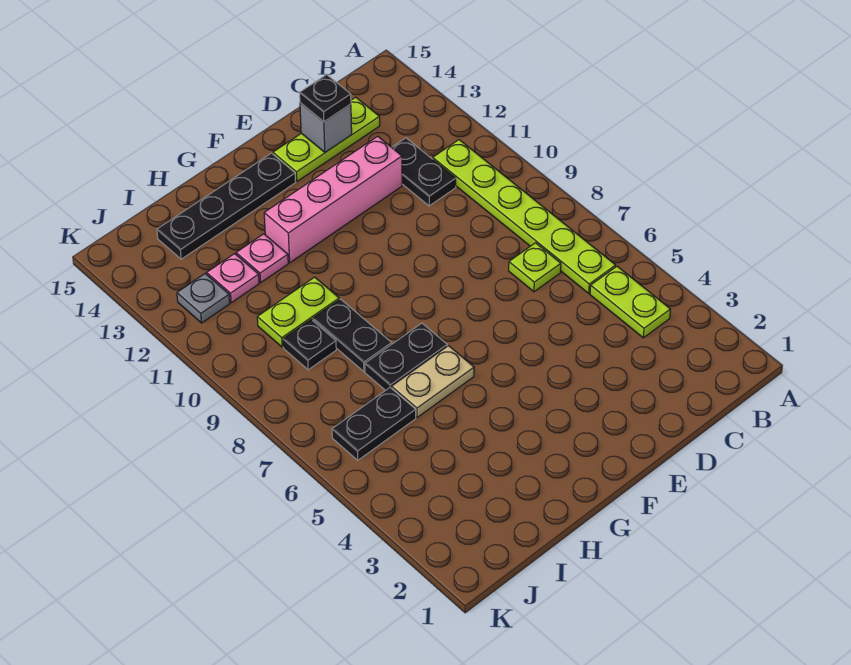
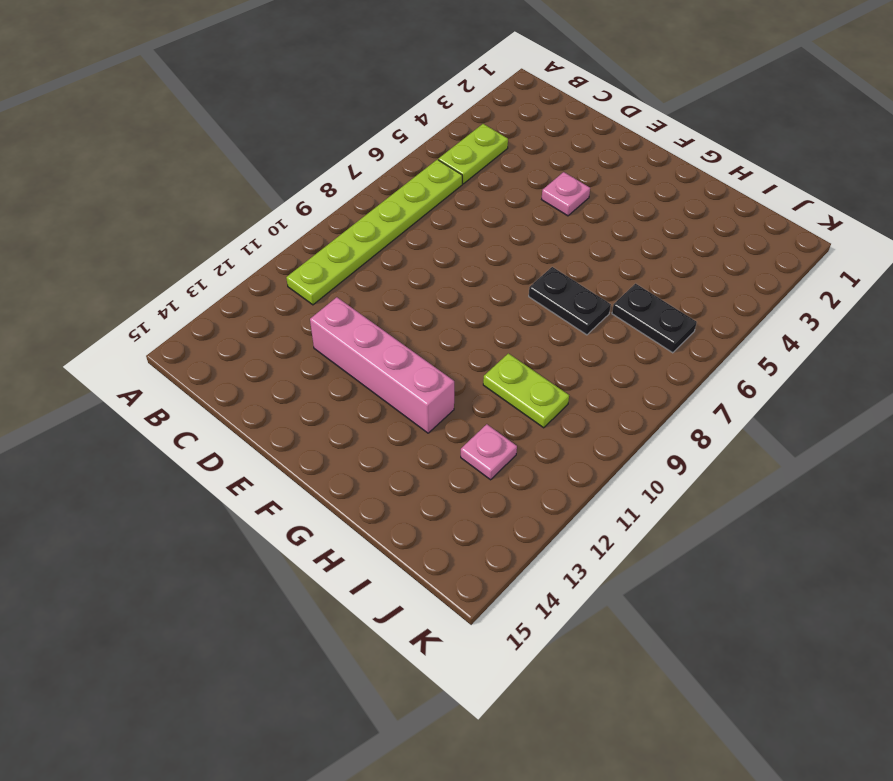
pink plate E4 level 1 -> pink plate H12 level 1
none -> lime plate C7 level 1
none -> black plate C11:C12 level 1
none -> lime plate C14:E14 level 1

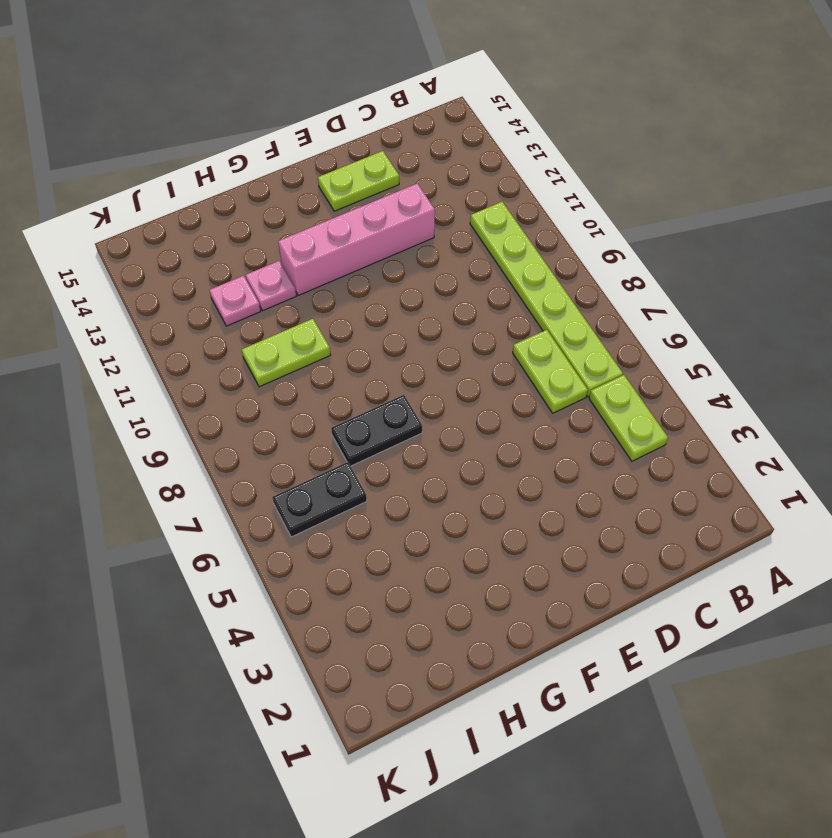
lime plate C6:C7 level 1 -> lime plate C7 level 1
lime plate D14:E14 level 1 -> lime plate C14:E14 level 1
none -> black plate C11:C12 level 1
none -> black plate F14:I14 level 1
none -> tan plate G6:H6 level 1

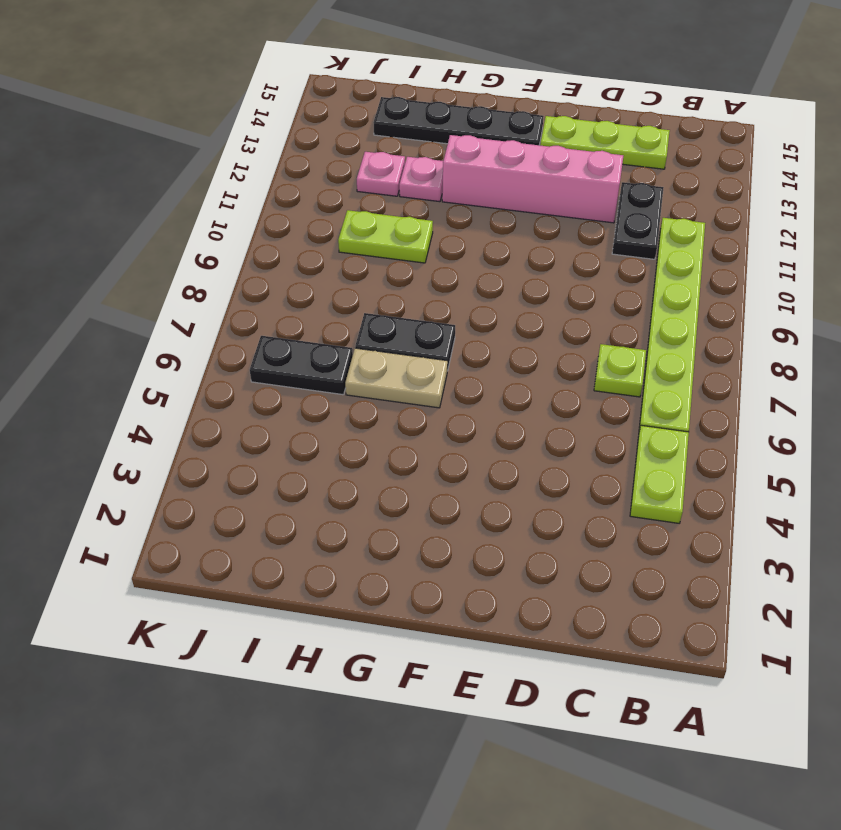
none -> black plate H8:H9 level 1
none -> black plate I9 level 1
none -> grey plate J12 level 1

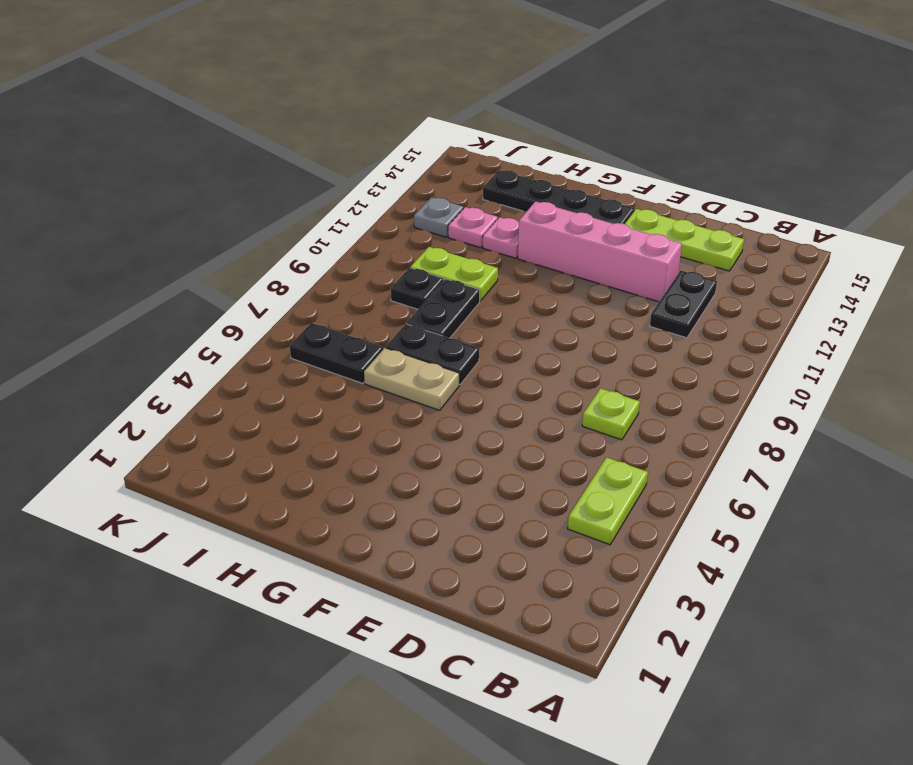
none -> lime plate B6:B11 level 1
none -> grey brick D14 level 2
none -> black plate D14 level 3

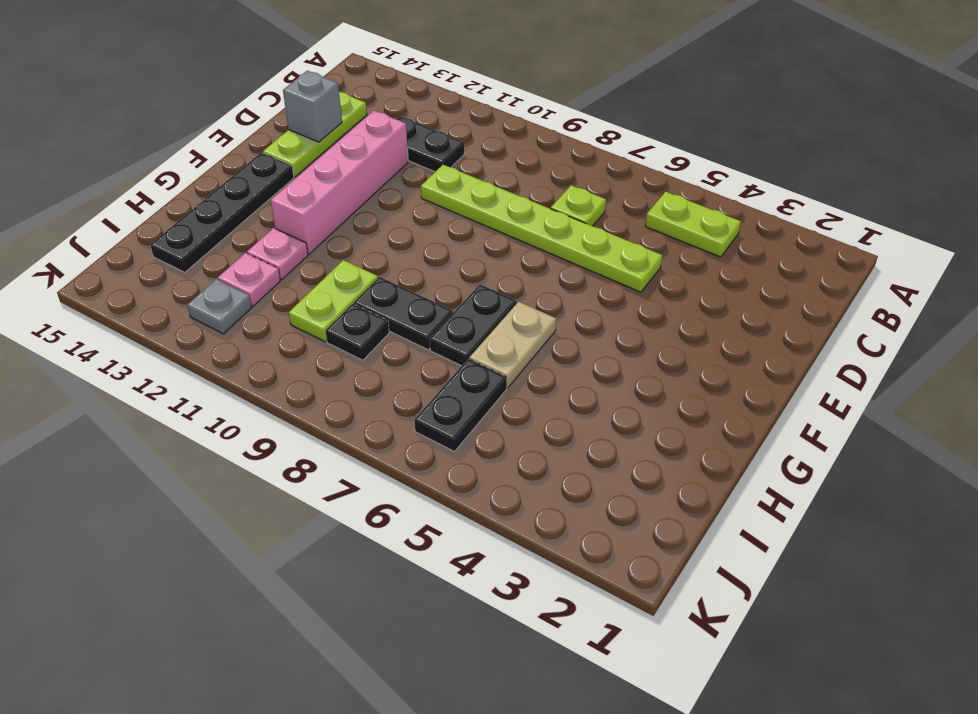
lime plate D5:D10 level 1 -> lime plate B6:B11 level 1
none -> black plate D14 level 3

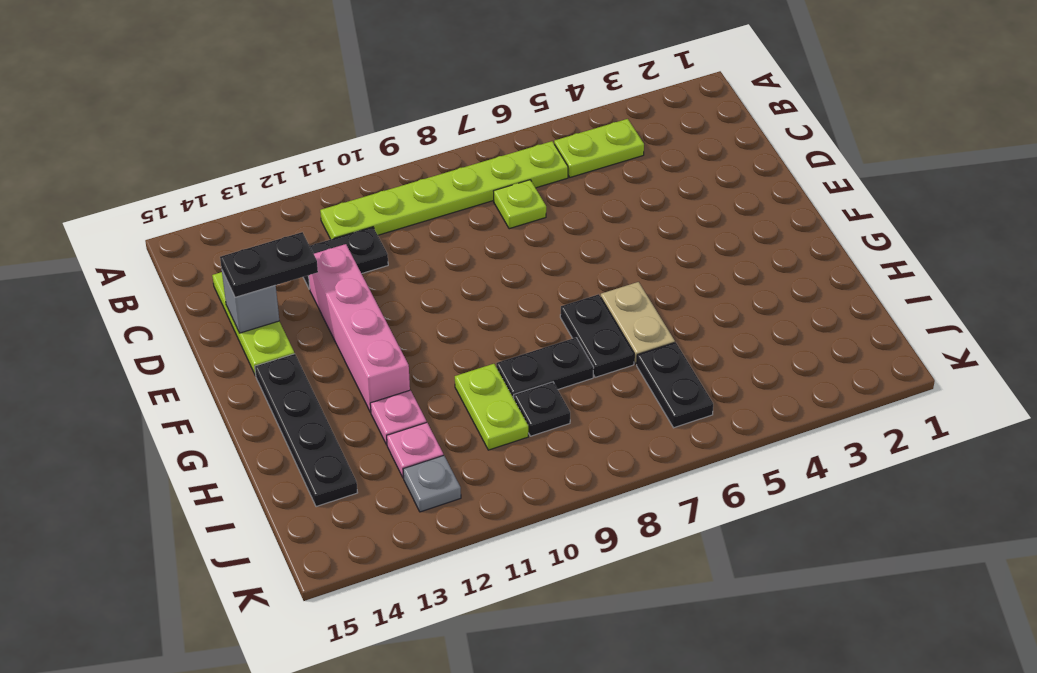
black plate D13:D14 level 3 -> black plate D14 level 3

